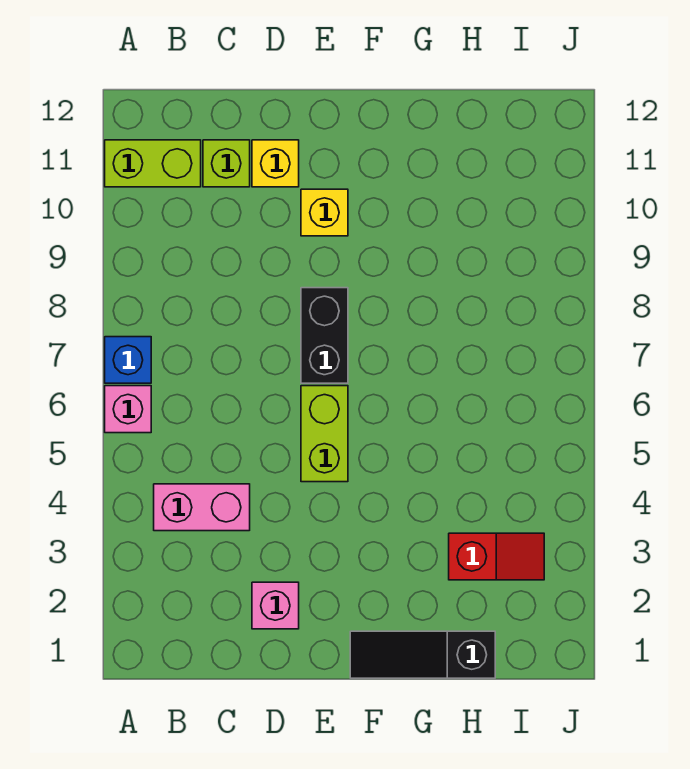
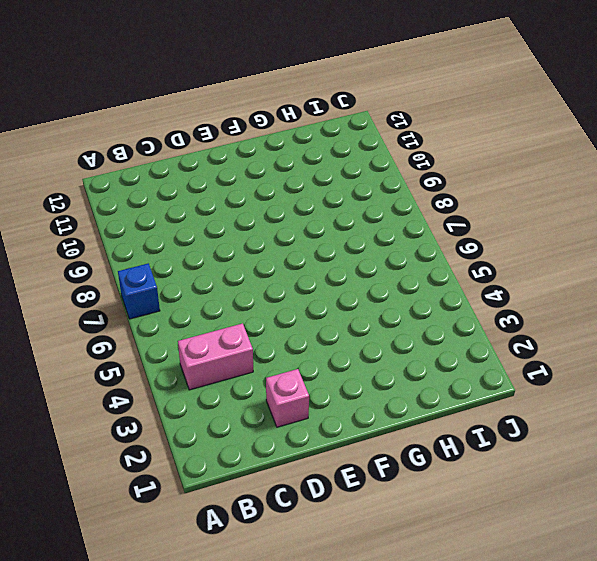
none -> pink brick A6 level 1
none -> lime brick A11:B11 level 1
none -> lime brick C11 level 1

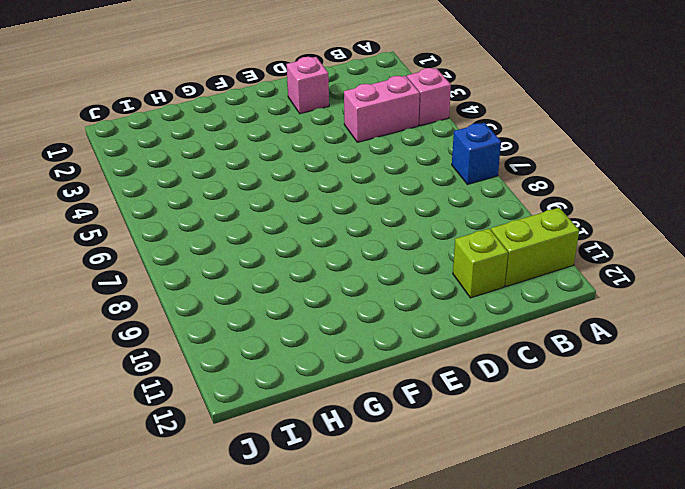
pink brick A4 level 1 -> pink brick A6 level 1
none -> yellow brick D11 level 1
none -> lime brick E5:E6 level 1
none -> black brick E7:E8 level 1

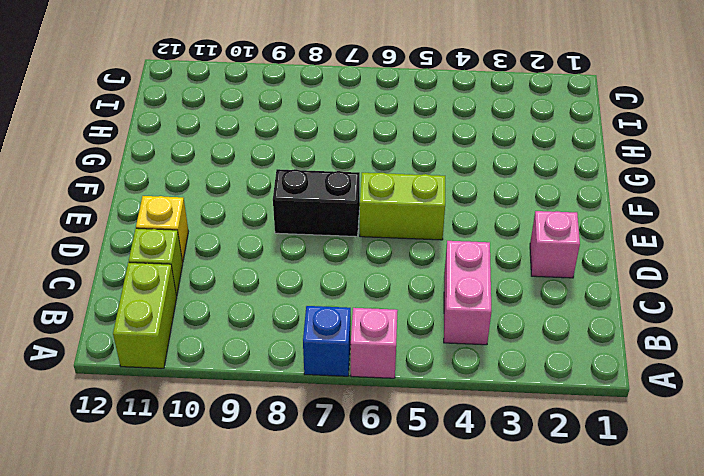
none -> yellow brick E10 level 1
none -> black slope F1:H1 level 1 top H
none -> red slope H3:I3 level 1 top H

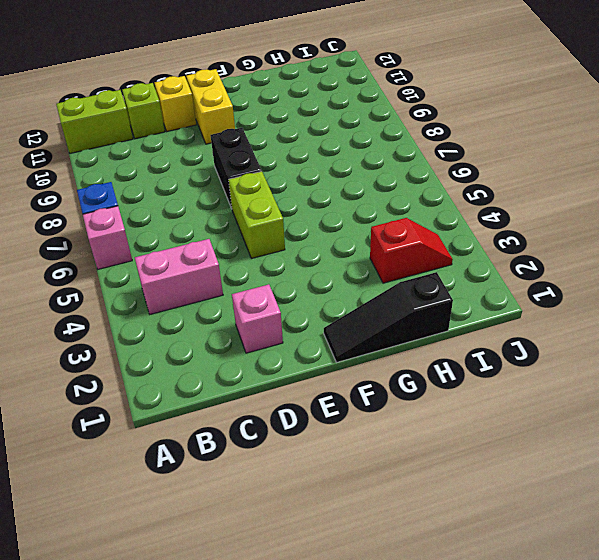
yellow brick E10:E11 level 1 -> yellow brick E10 level 1

